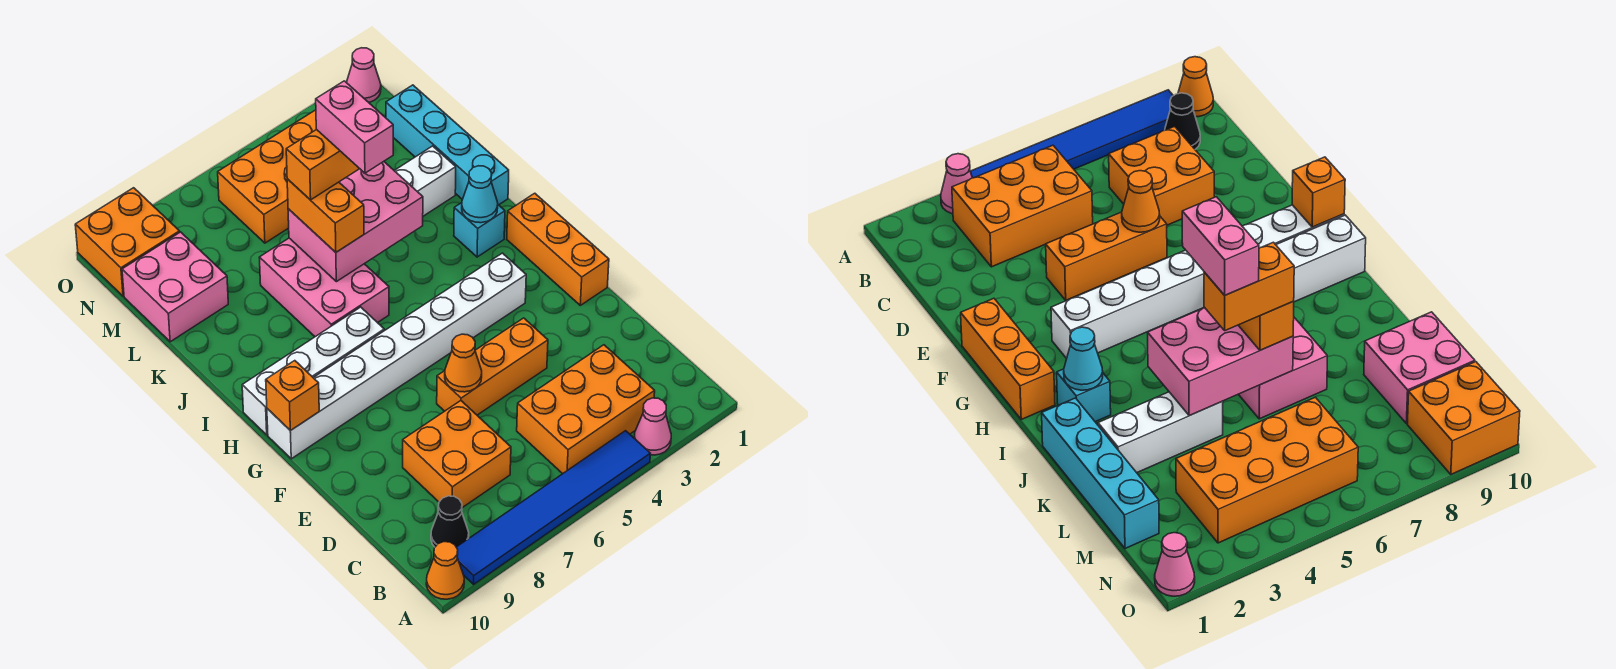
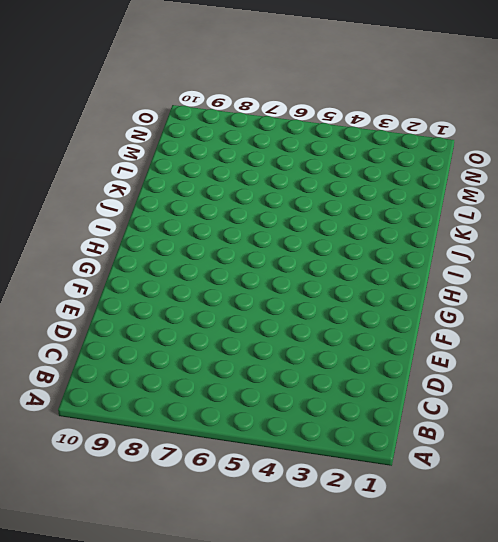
none -> pink cone A3 level 1
none -> blue tile A4:A9 level 1
none -> orange cone A10 level 1

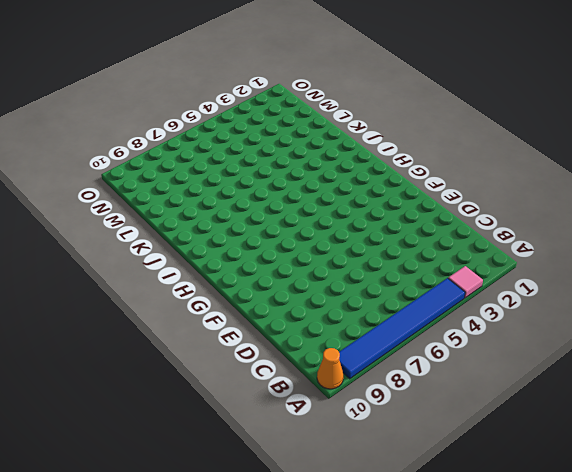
pink tile A3 level 1 -> pink cone A3 level 1
none -> orange brick B3:C5 level 1
none -> black cone B9 level 1
none -> orange brick C7:D8 level 1

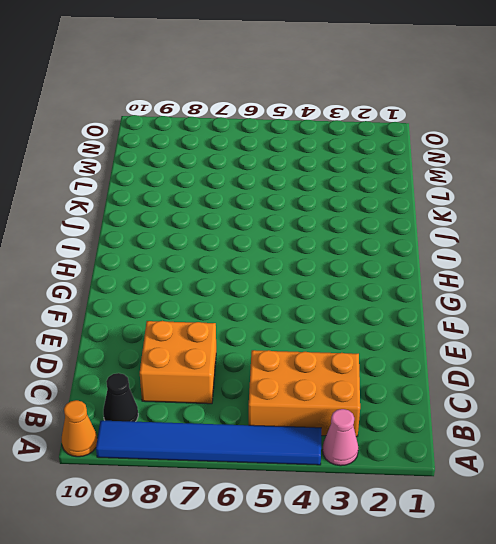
none -> orange brick E4:E6 level 1
none -> orange brick F1:H1 level 1
none -> white brick G3:G10 level 1

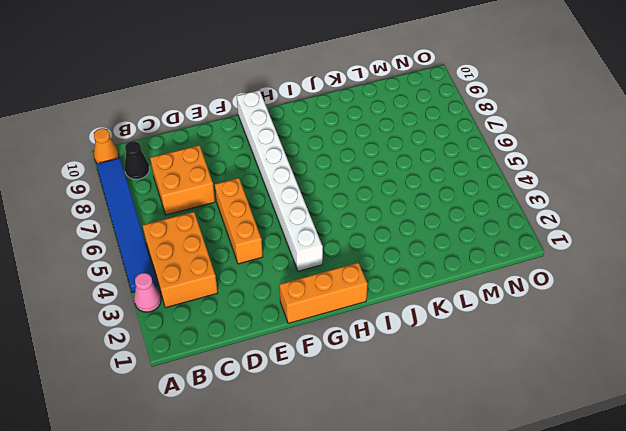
none -> white brick H7:H10 level 1
none -> cyan brick I2 level 1
none -> pink brick I6:K7 level 1

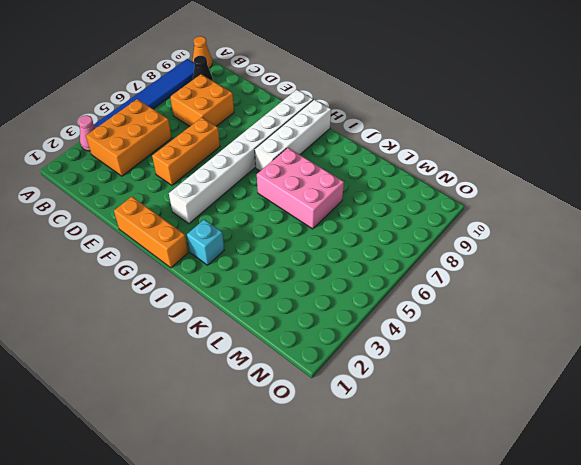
none -> cyan brick J1:M1 level 1
none -> white brick K2:K4 level 1
none -> pink brick L9:M10 level 1

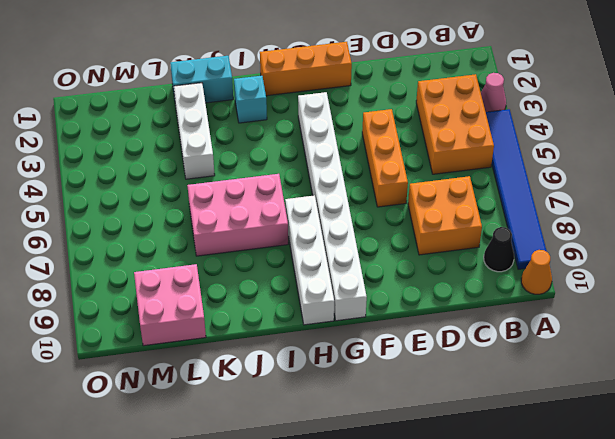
cyan brick J1:K1 level 1 -> cyan brick J1:M1 level 1
none -> orange brick M3:N6 level 1
none -> orange brick N9:O10 level 1
none -> pink cone O1 level 1

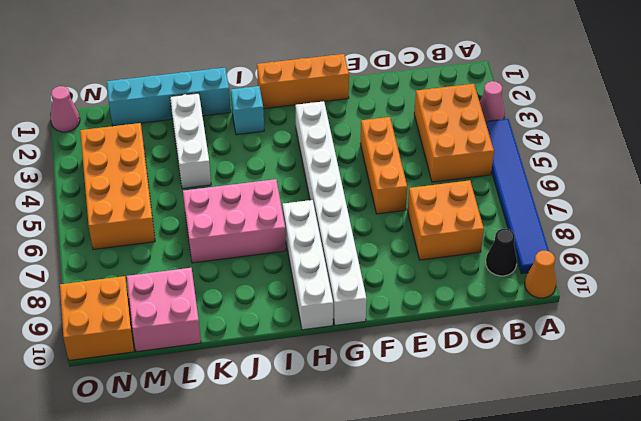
none -> orange cone E6 level 2
none -> orange brick G10 level 2
none -> cyan cone I2 level 2

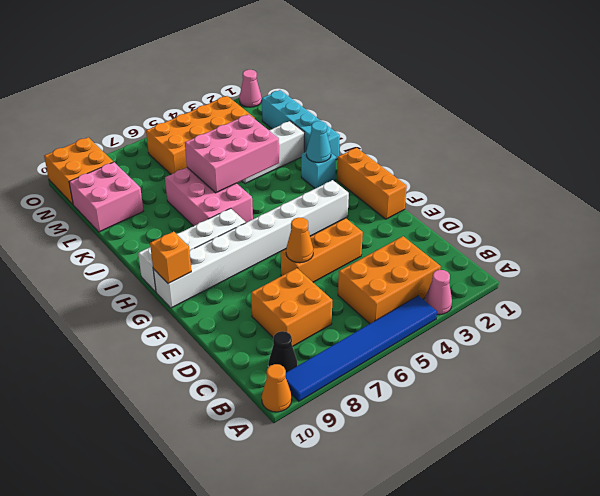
none -> orange brick J6:K6 level 3
none -> orange brick K5:K6 level 4
none -> pink brick J5:K5 level 5

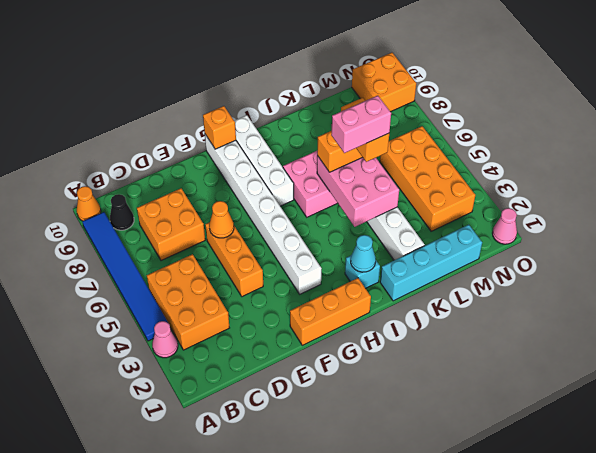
none -> pink brick L9:M10 level 1

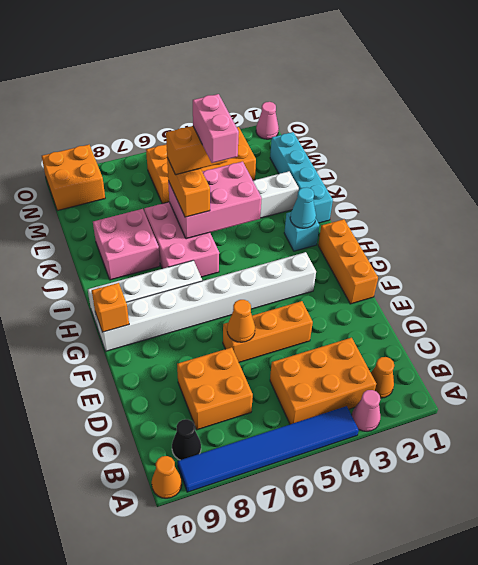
orange cone B2 level 1 -> none
pink brick J8:K9 level 1 -> pink brick L9:M10 level 1

